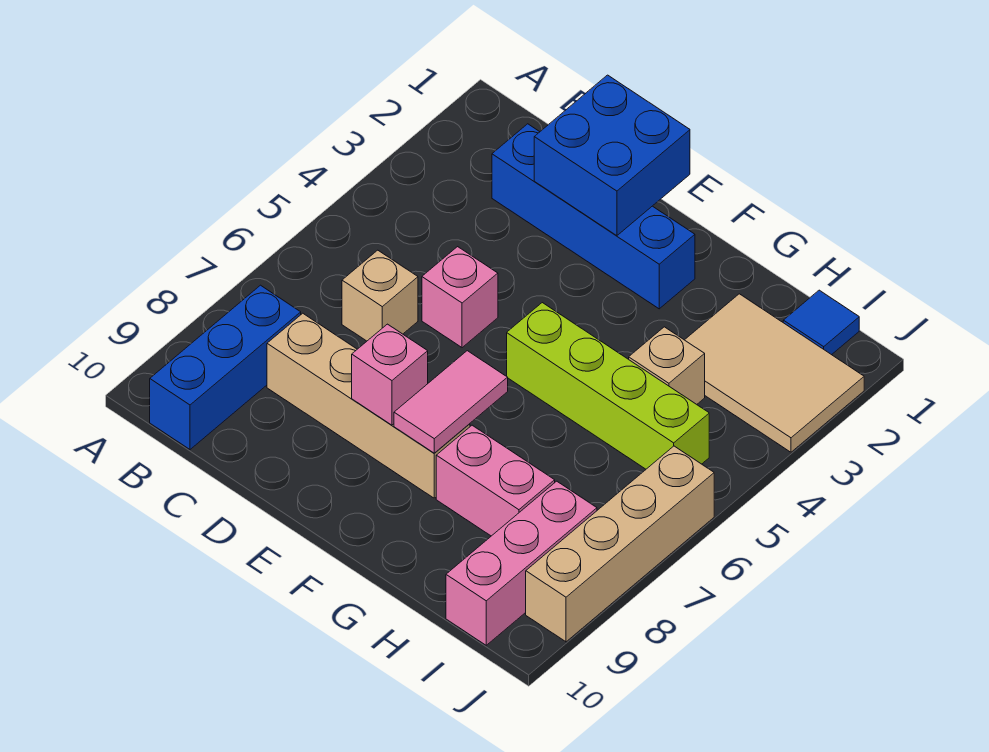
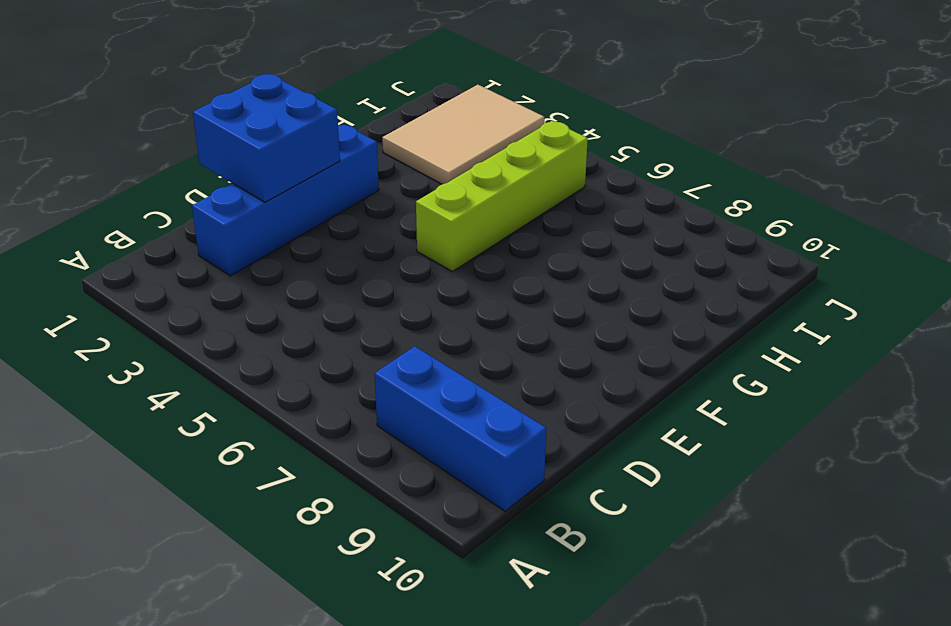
none -> tan brick C6 level 1
none -> tan brick C8:F8 level 1
none -> pink brick D5 level 1

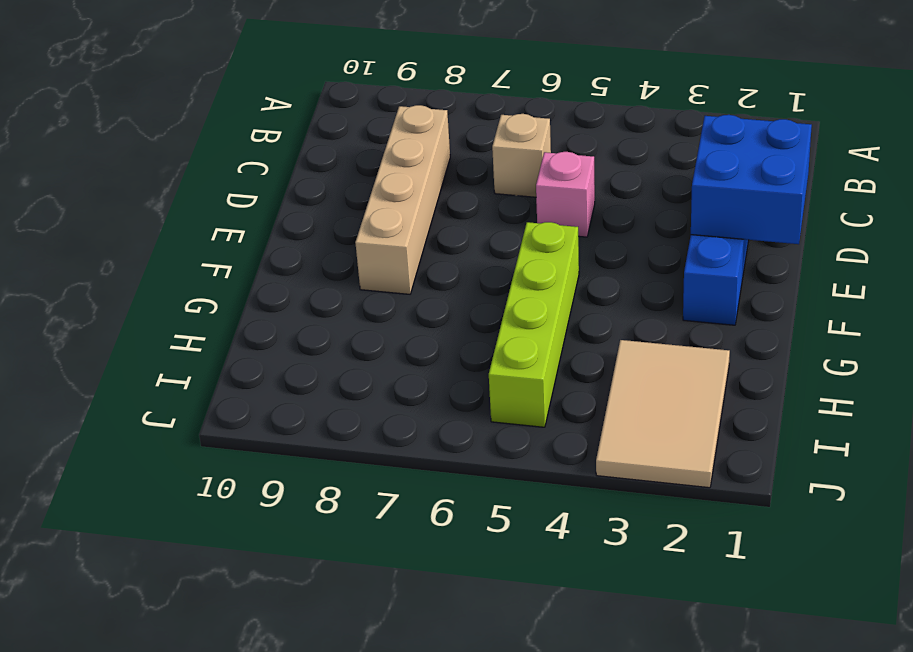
none -> blue brick B8:B10 level 1
none -> pink brick G8:H8 level 1
none -> tan brick H4 level 1

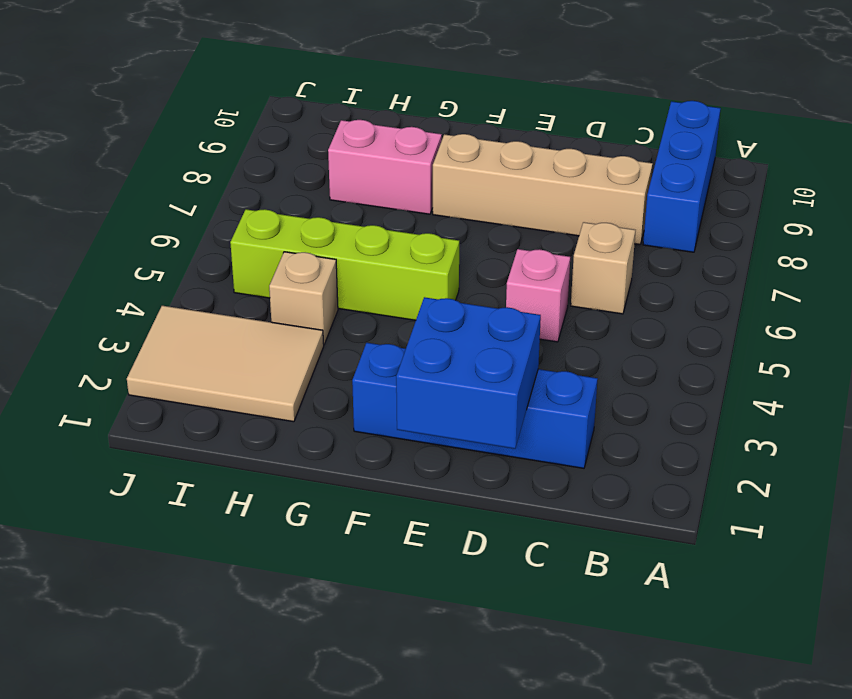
none -> blue tile I1 level 1
none -> pink brick I8:I10 level 1
none -> tan brick J6:J9 level 1

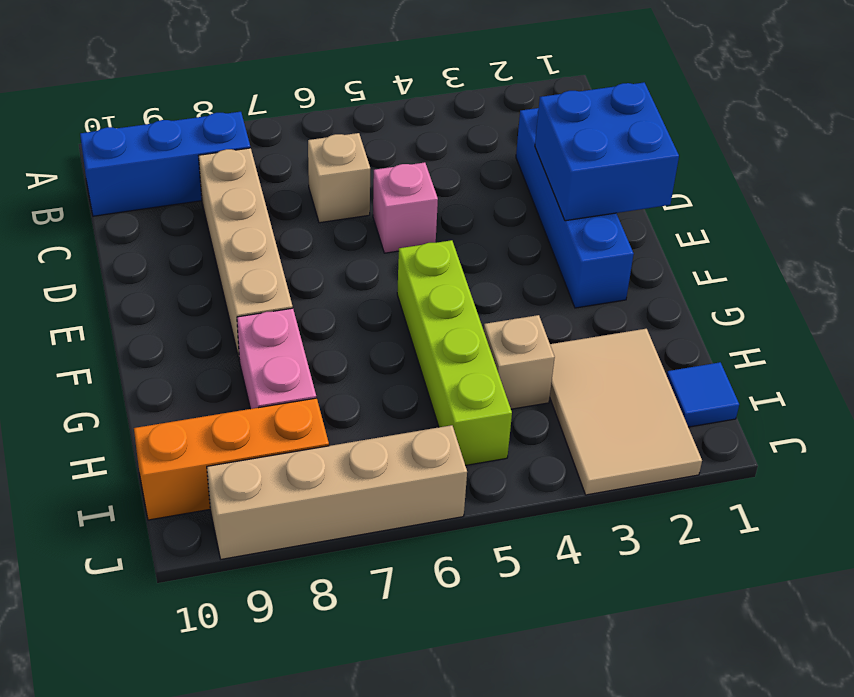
orange brick I8:I10 level 1 -> pink brick I8:I10 level 1
none -> pink brick E8 level 2
none -> pink tile F7:F8 level 2

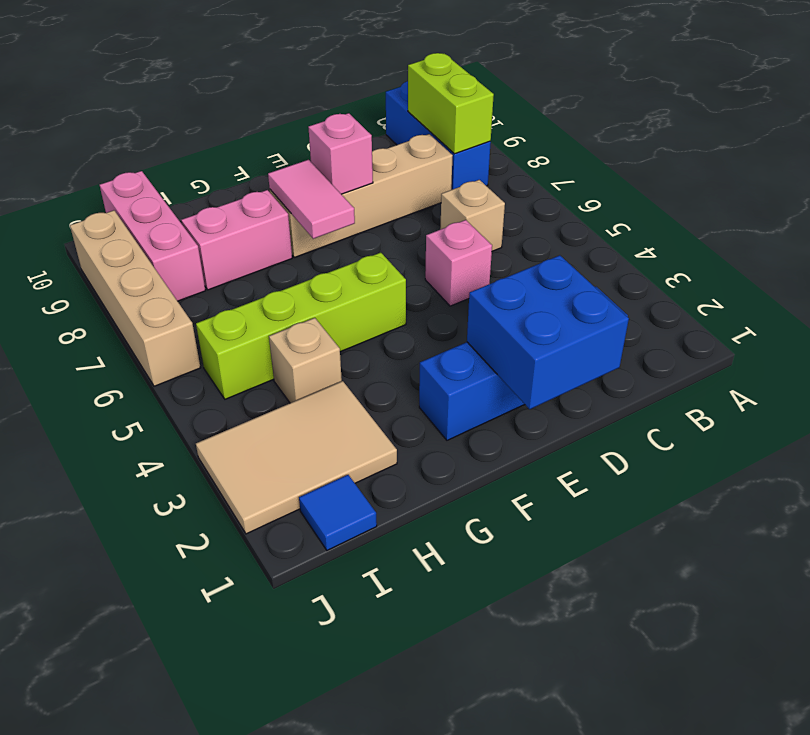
lime brick B8:B9 level 2 -> none

